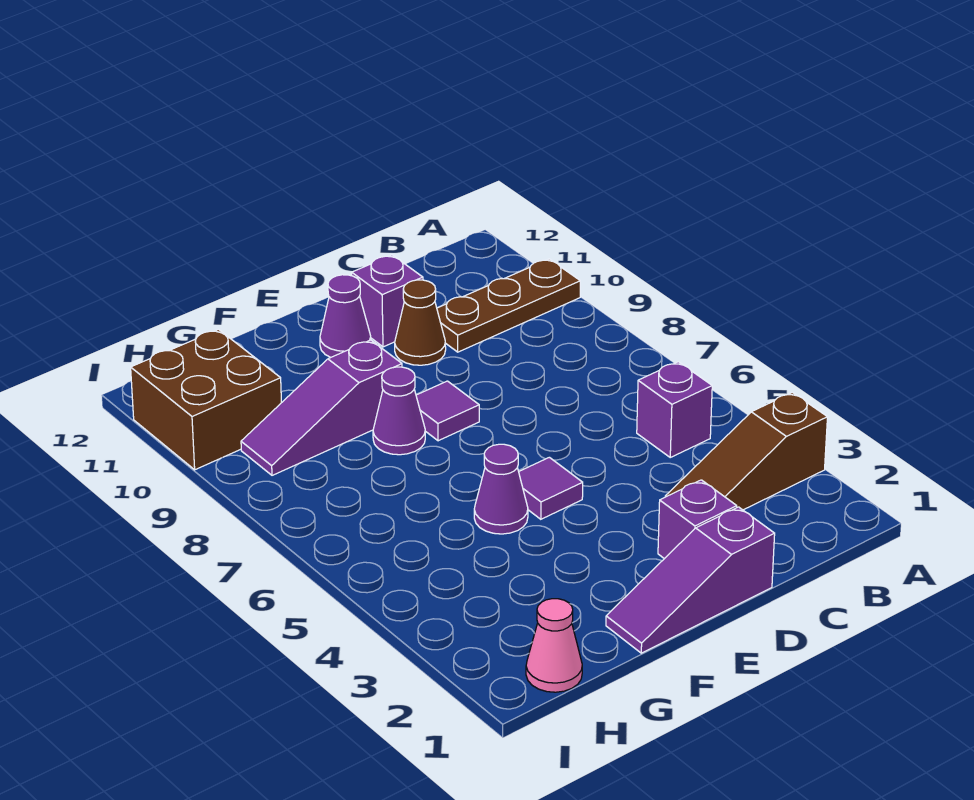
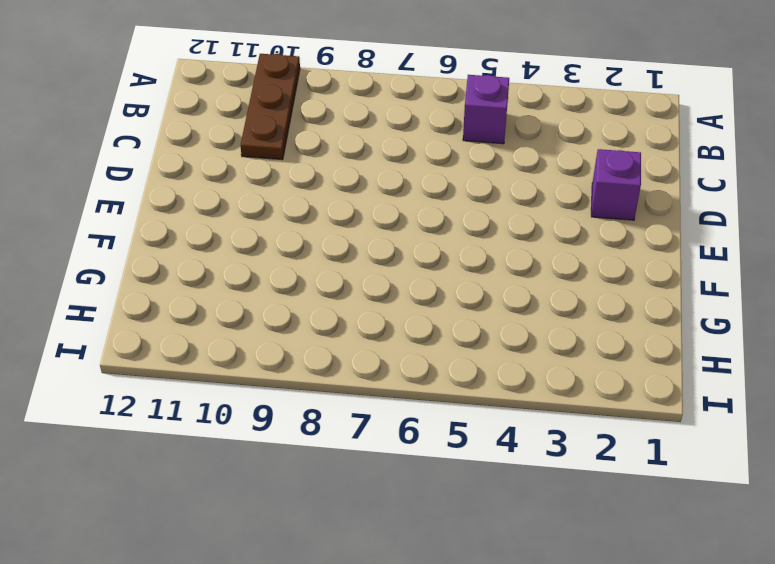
none -> brown slope A3:C3 level 1 top A
none -> purple slope D1:F1 level 1 top D
none -> brown cone D10 level 1

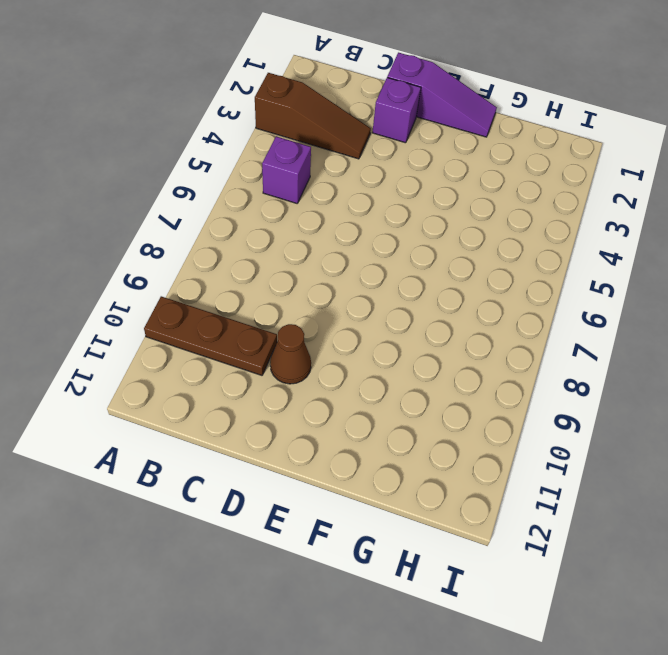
none -> purple brick D11 level 1
none -> purple tile E5 level 1
none -> purple tile E8 level 1

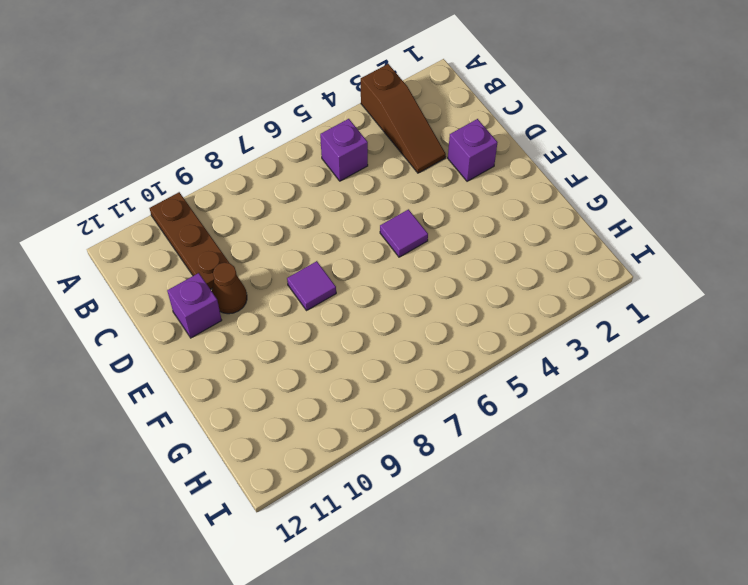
none -> purple slope D1:F1 level 1 top D
none -> purple cone E11 level 1
none -> purple cone F5 level 1

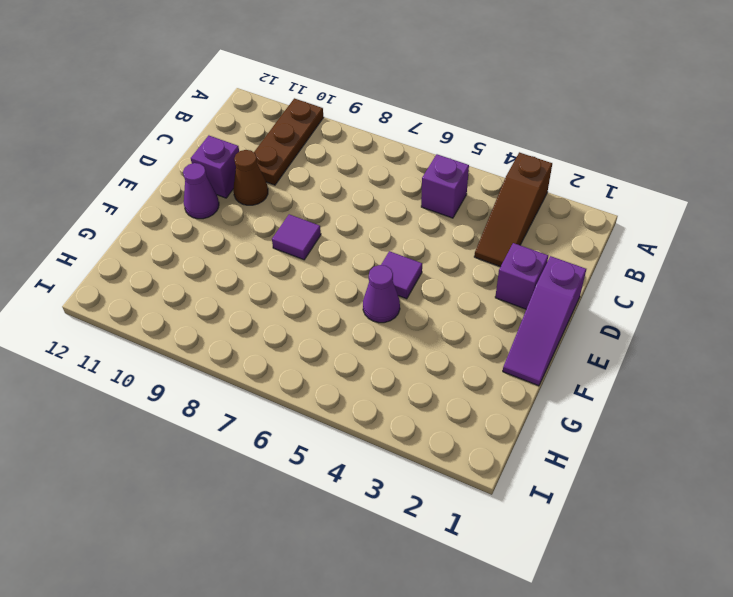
none -> purple cone F8 level 1
none -> purple slope F9:H9 level 1 top F
none -> pink cone H1 level 1

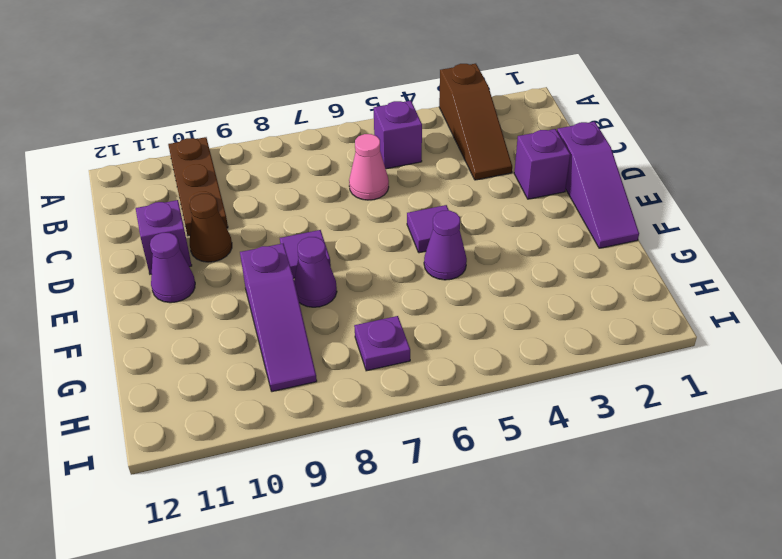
pink cone C6 level 1 -> pink cone H1 level 1
purple plate H7 level 1 -> none
none -> brown brick H10:I11 level 1

